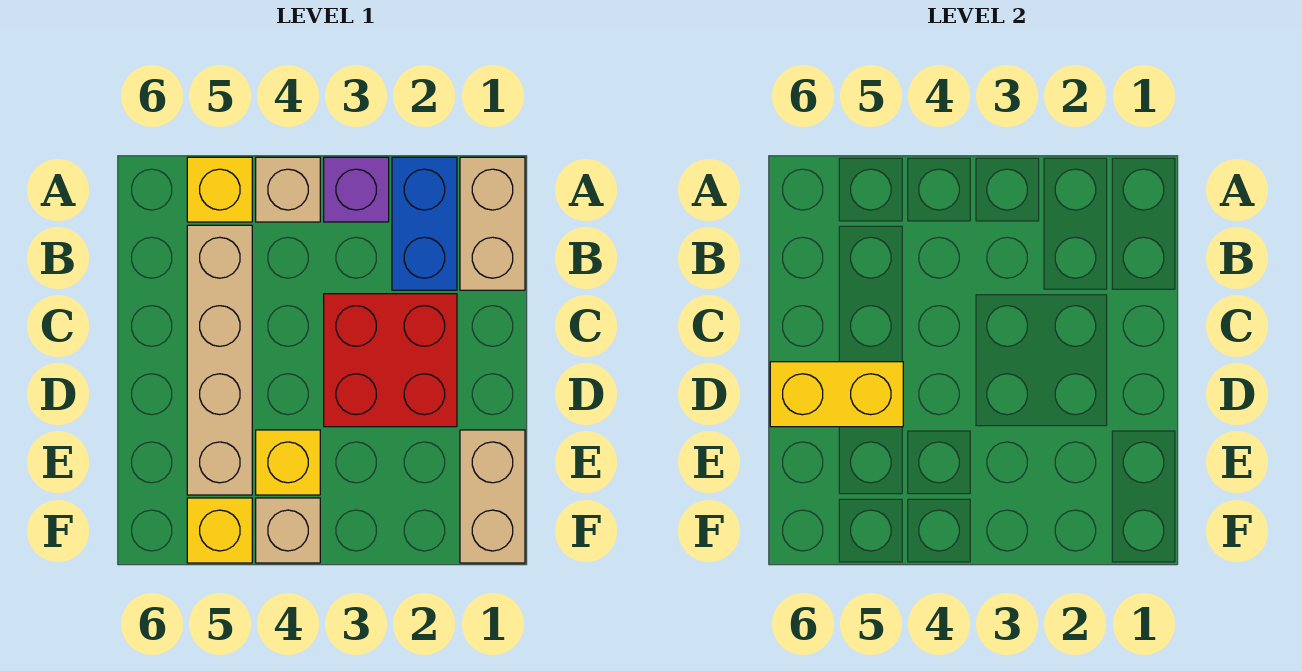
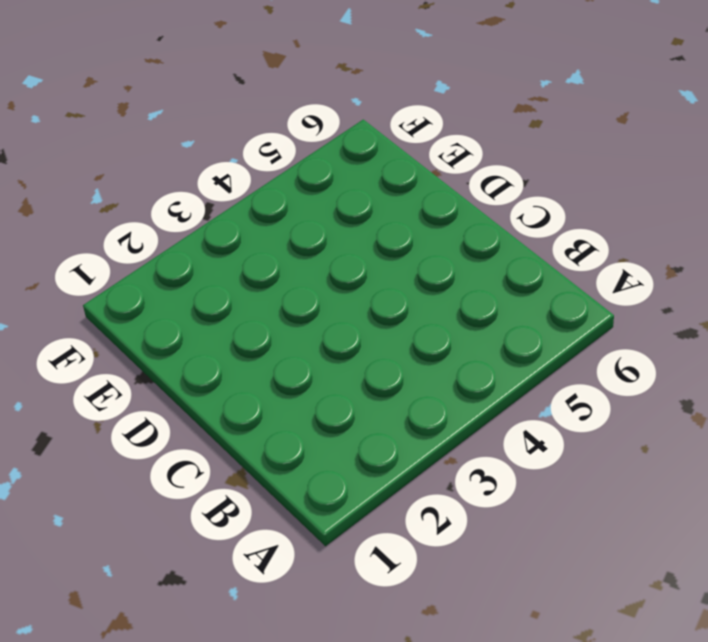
none -> tan brick A1:B1 level 1
none -> blue brick A2:B2 level 1
none -> purple brick A3 level 1

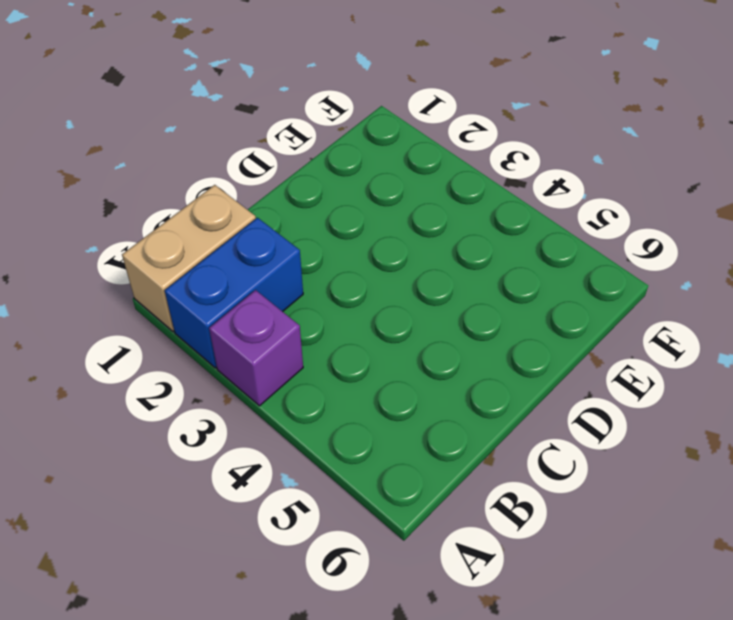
none -> tan brick A4 level 1
none -> yellow brick A5 level 1
none -> tan brick B5:E5 level 1

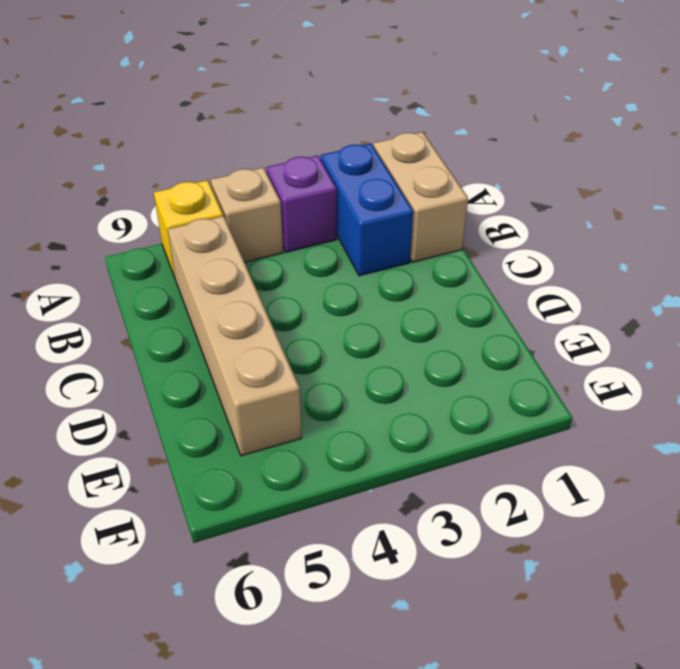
none -> red brick C2:D3 level 1
none -> tan brick E1:F1 level 1
none -> yellow brick E4 level 1

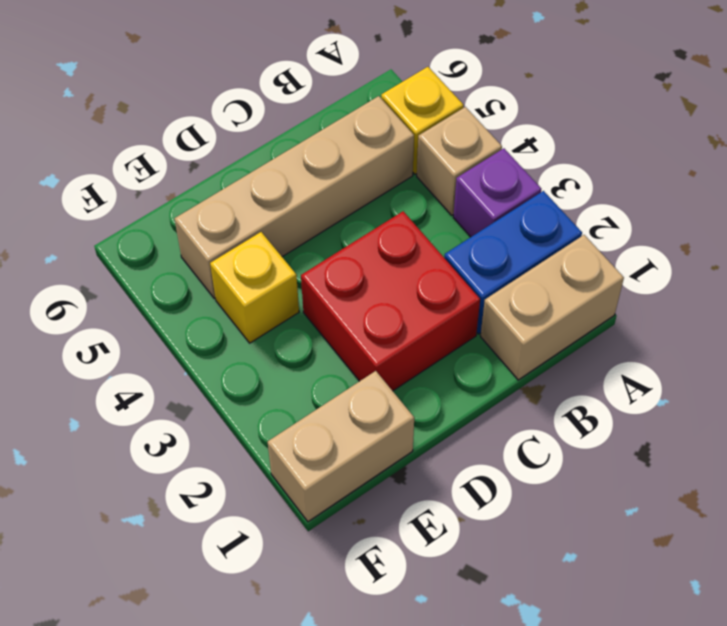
none -> tan brick F4 level 1
none -> yellow brick F5 level 1
none -> yellow brick D5:D6 level 2

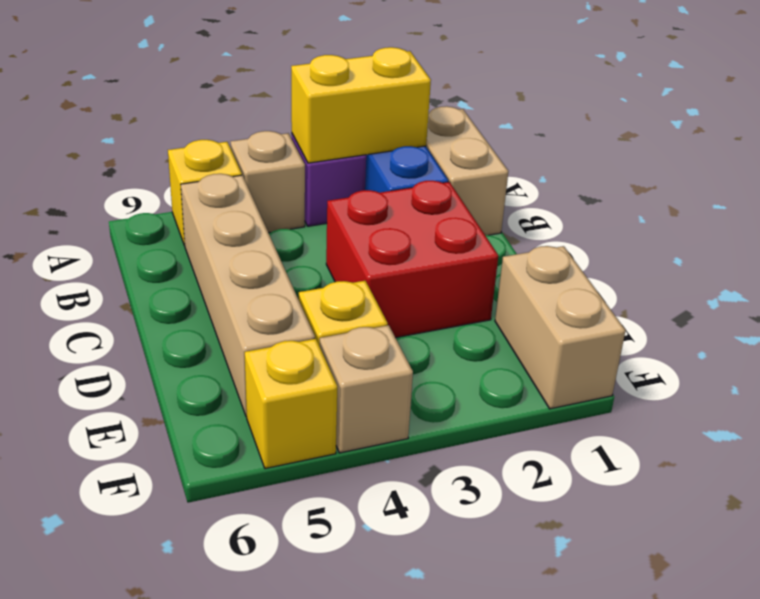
yellow brick A2:A3 level 2 -> yellow brick D5:D6 level 2

